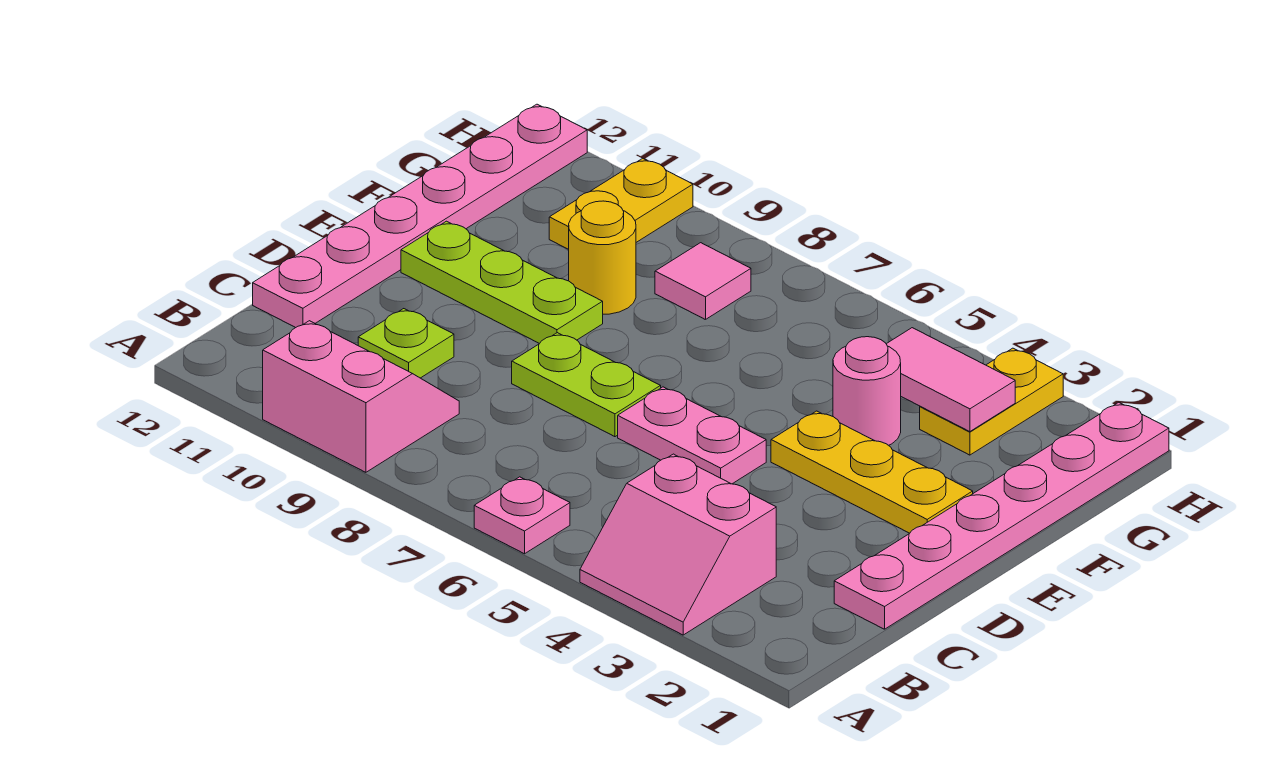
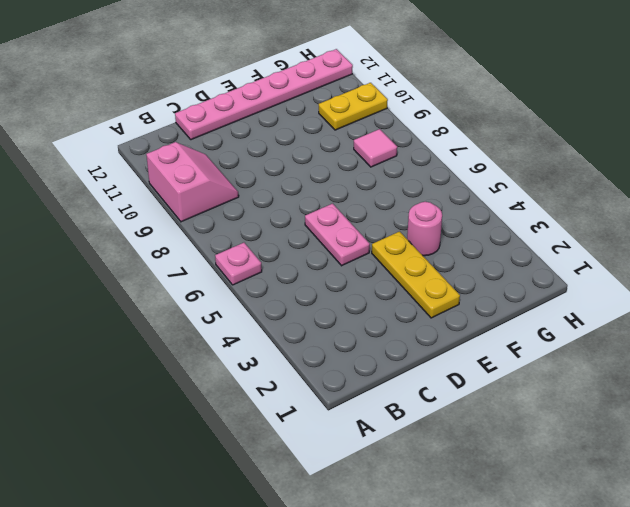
none -> pink slope A3:B4 level 1 top B
none -> pink plate C1:H1 level 1
none -> lime plate C10 level 1

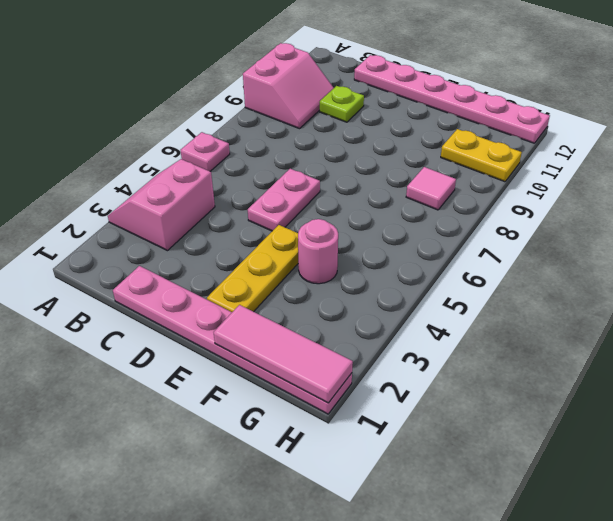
pink tile F1:H1 level 2 -> none
none -> lime plate D7:D8 level 1
none -> lime plate E9:E11 level 1
none -> yellow round brick F9 level 1

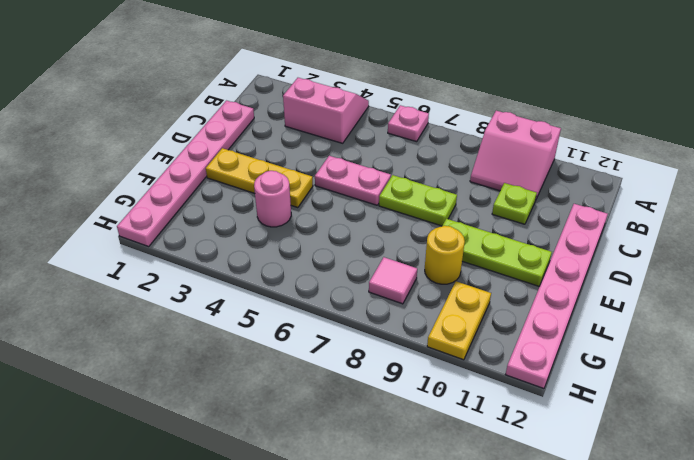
none -> yellow plate G3:H3 level 1
none -> pink tile G3:G4 level 2

